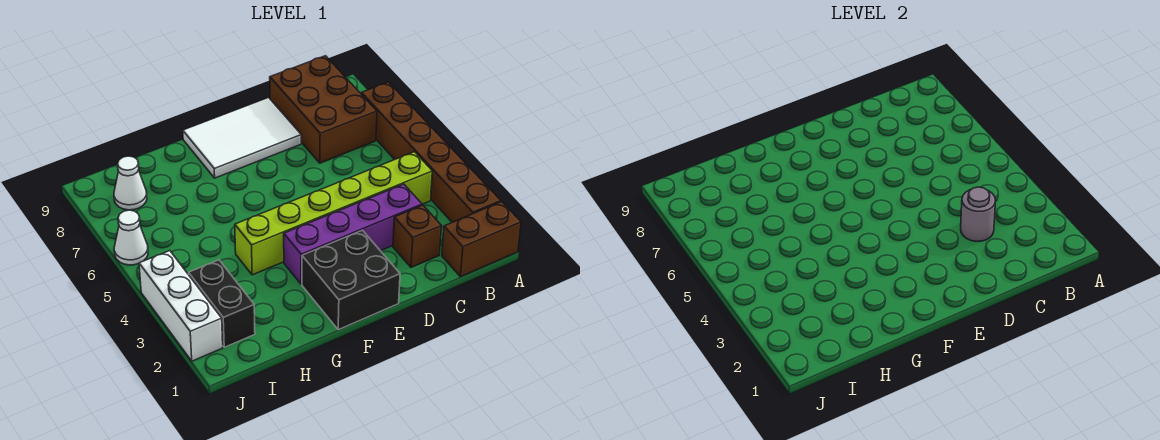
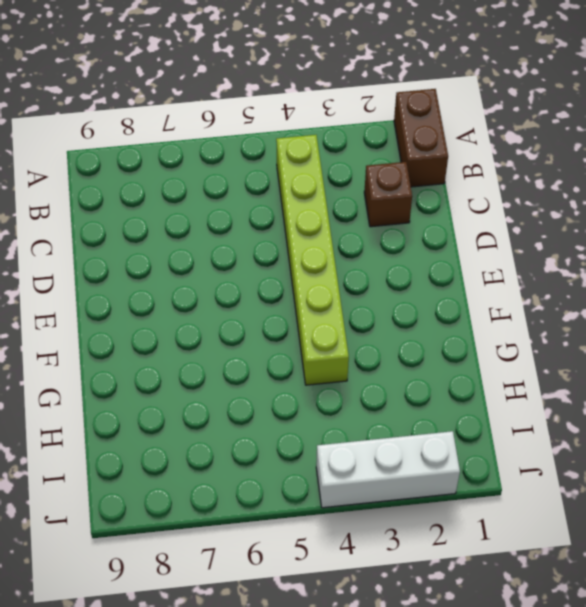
none -> brown brick A2:A7 level 1
none -> brown brick B7:C9 level 1
none -> purple brick C3:F3 level 1

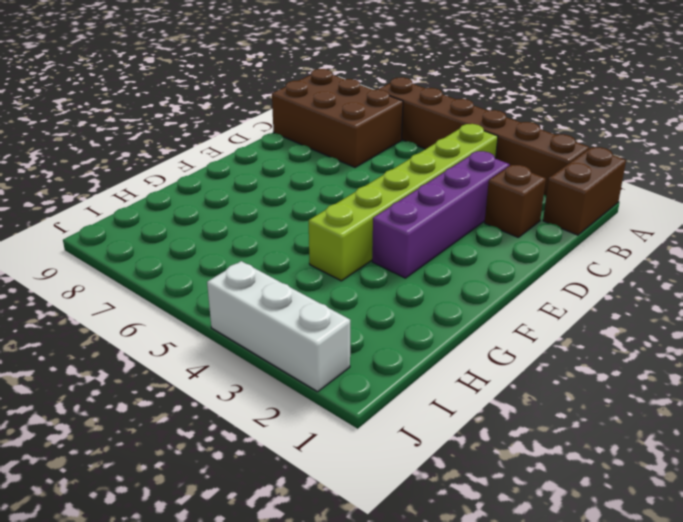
none -> white tile D8:F9 level 1
none -> black brick E1:F2 level 1
none -> black brick I2:I3 level 1

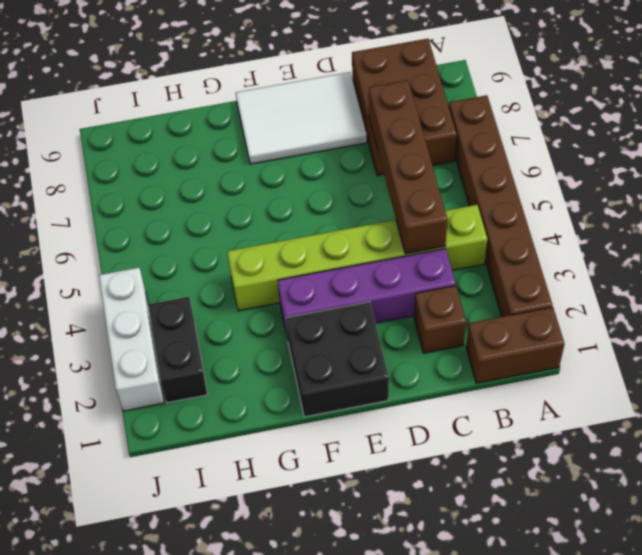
brown brick C4:C7 level 2 -> none
none -> white cone I8 level 1
none -> white cone J6 level 1
none -> grey round brick C3 level 2

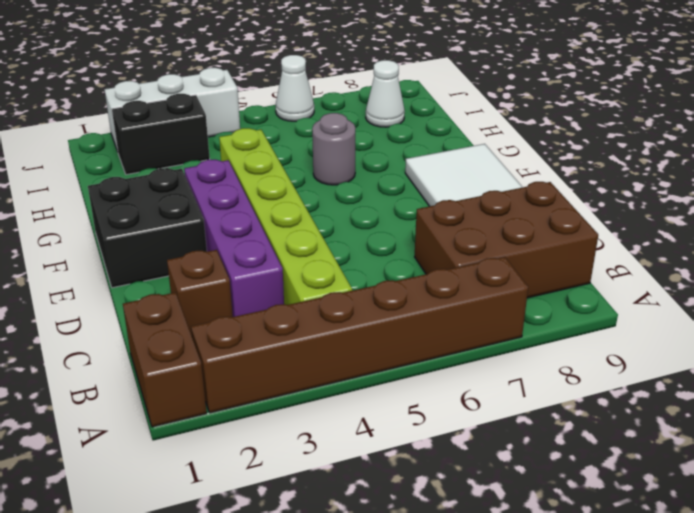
grey round brick G6 level 1 -> grey round brick C3 level 2

